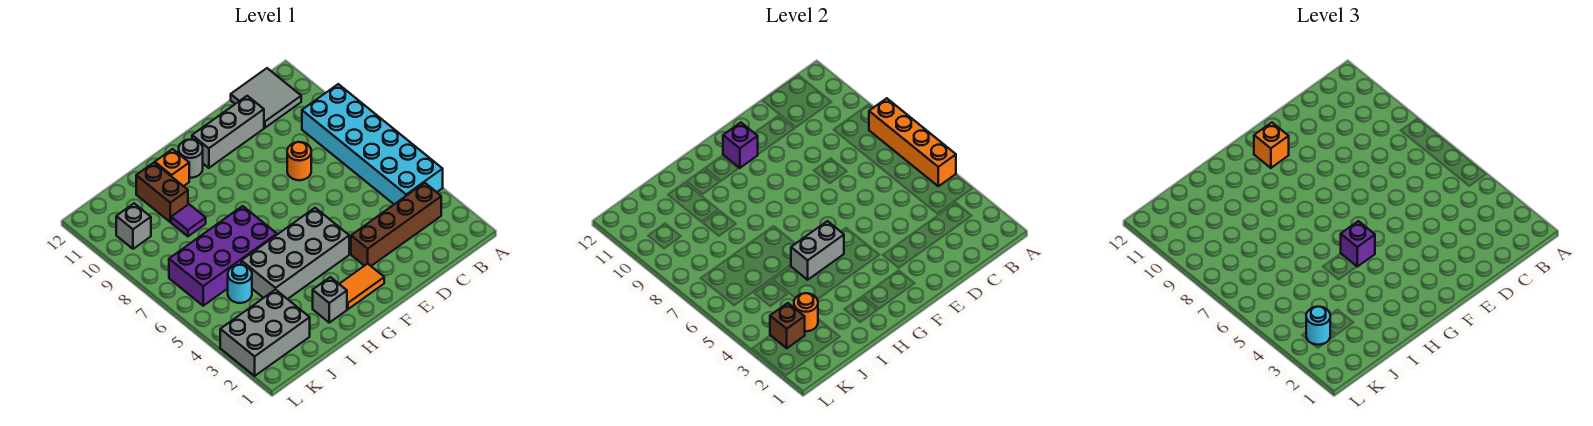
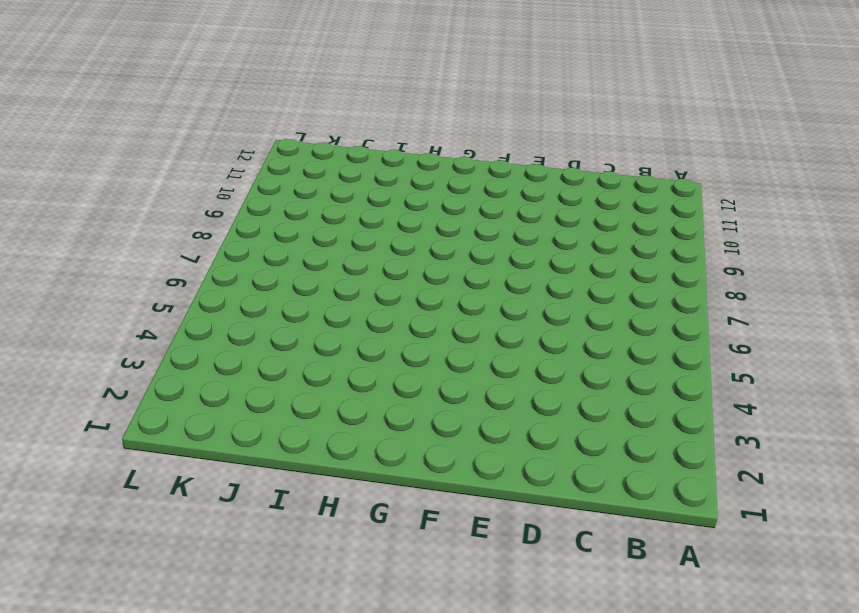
none -> cyan brick A4:B9 level 1
none -> brown brick B3:E3 level 1
none -> grey tile B11:C12 level 1

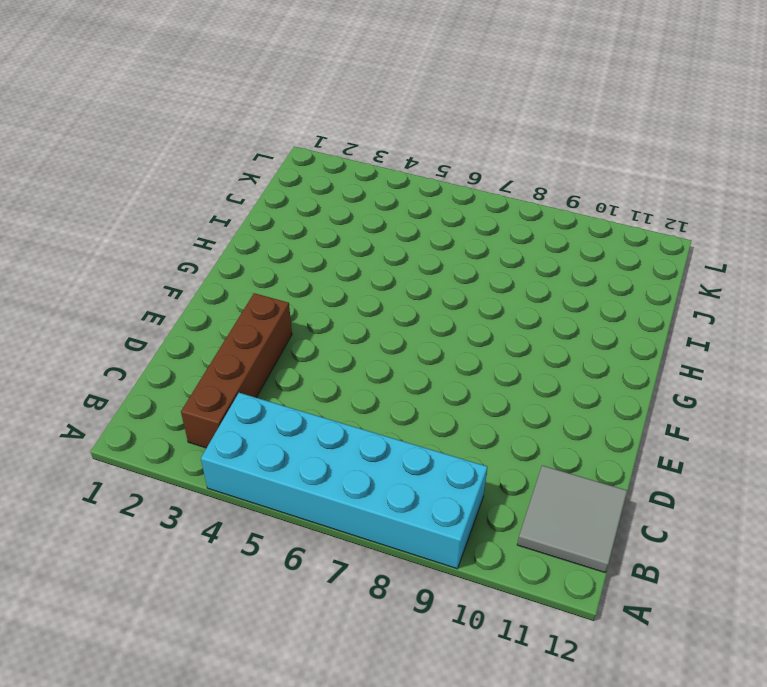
none -> orange round brick D8 level 1
none -> grey brick D11:F11 level 1
none -> orange tile F2:G2 level 1

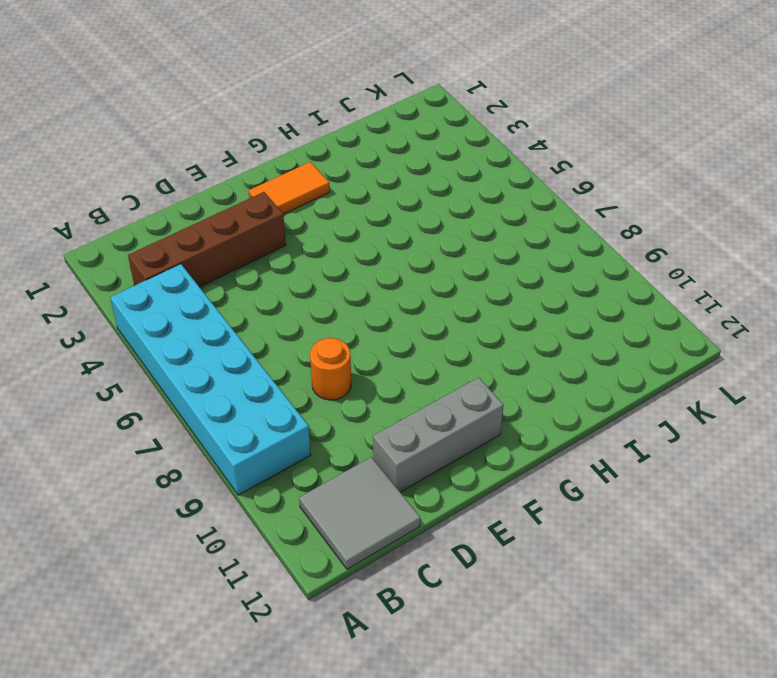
none -> grey brick F4:I5 level 1
none -> grey round brick G11 level 1
none -> grey brick H2 level 1

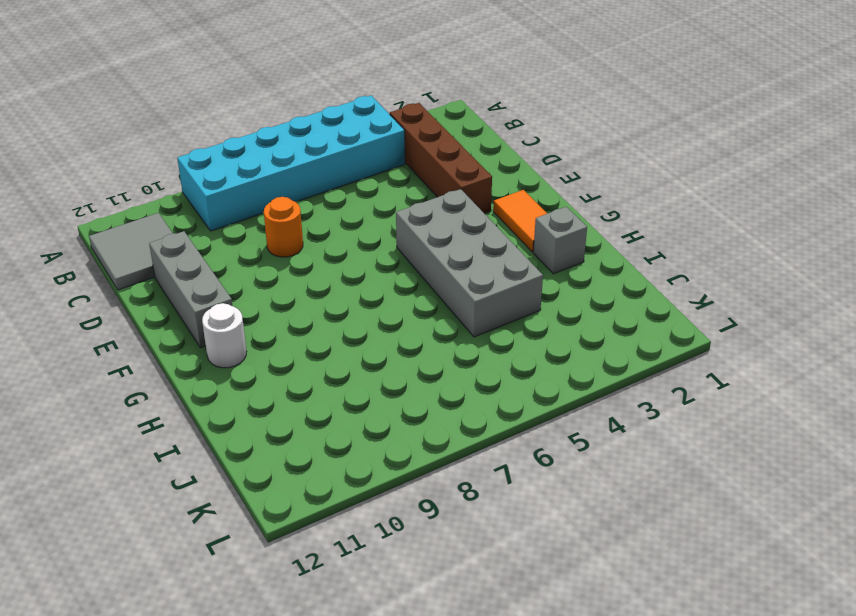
white round brick G11 level 1 -> grey round brick G11 level 1
none -> purple brick H6:K7 level 1
none -> orange brick H11 level 1
none -> purple tile I9 level 1

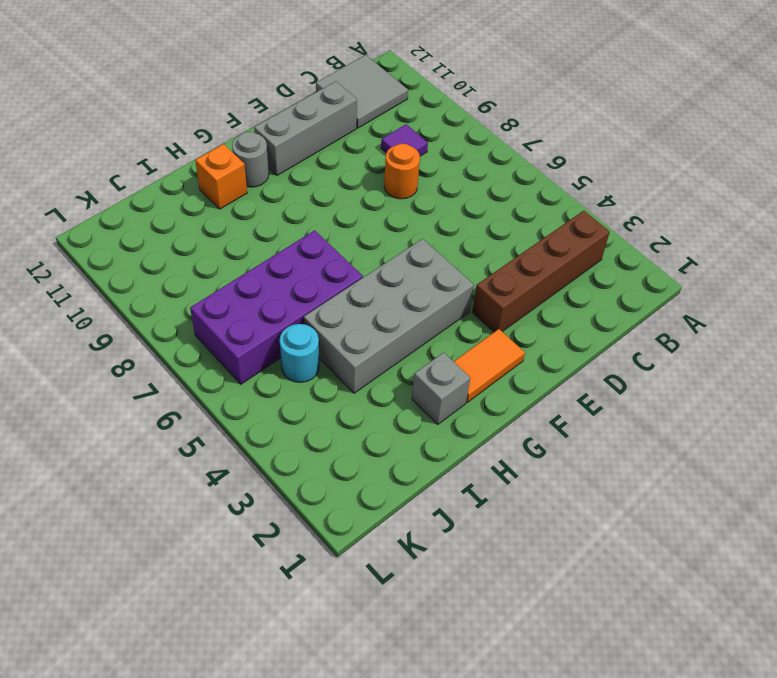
purple tile C9 level 1 -> purple tile I9 level 1
none -> cyan brick A4:B9 level 1
none -> brown brick I10:I11 level 1
none -> grey brick J2:L3 level 1

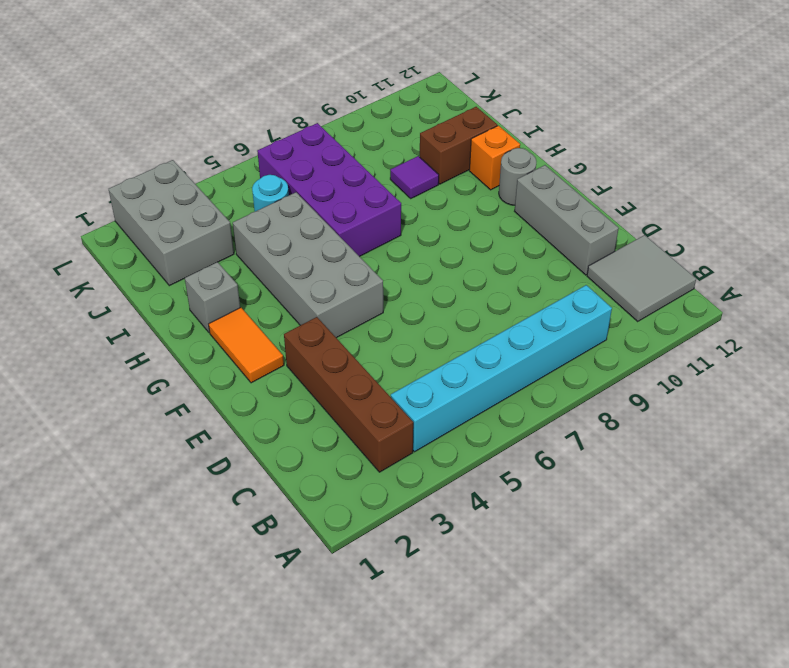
cyan brick B4:B9 level 1 -> cyan brick A4:B9 level 1
none -> orange round brick D8 level 1
none -> grey brick K10 level 1
none -> orange brick A5:A8 level 2

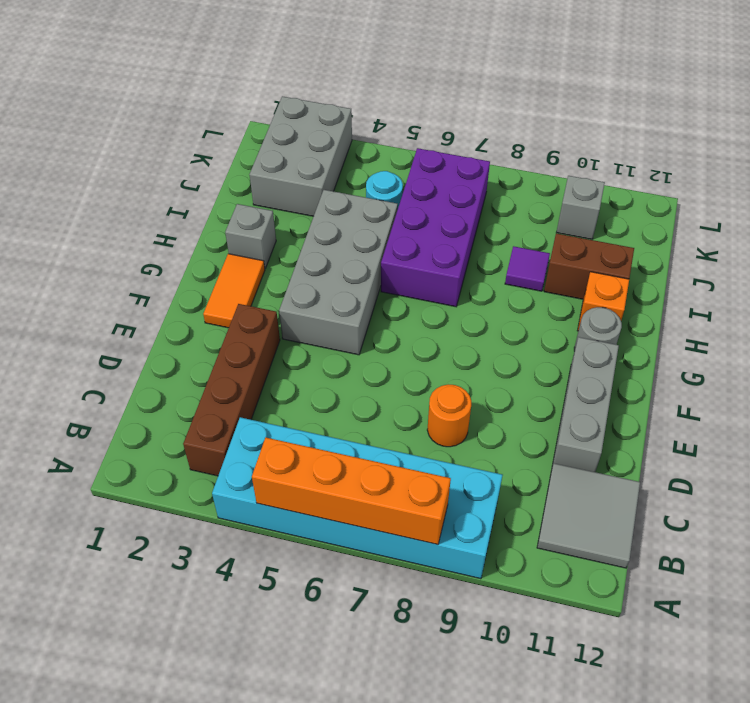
none -> purple brick F11 level 2
none -> grey brick G5:H5 level 2
none -> orange round brick J3 level 2

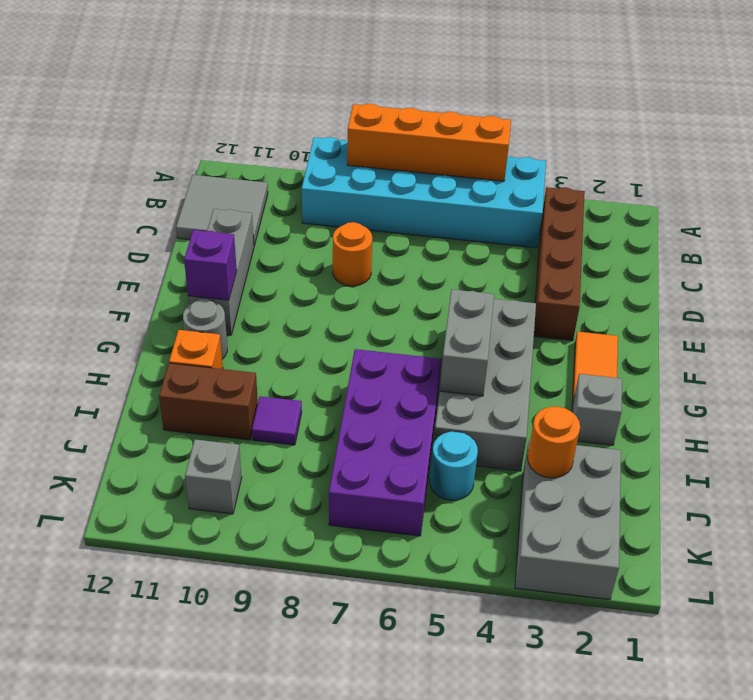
none -> brown brick K3 level 2
none -> orange brick F11 level 3
none -> purple brick G5 level 3

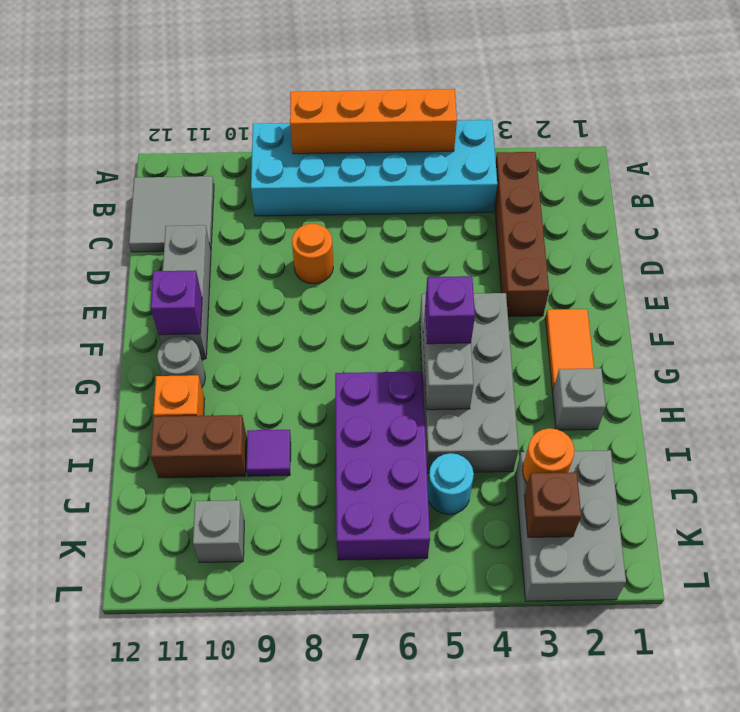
none -> orange brick F11 level 3
none -> cyan round brick K3 level 3

